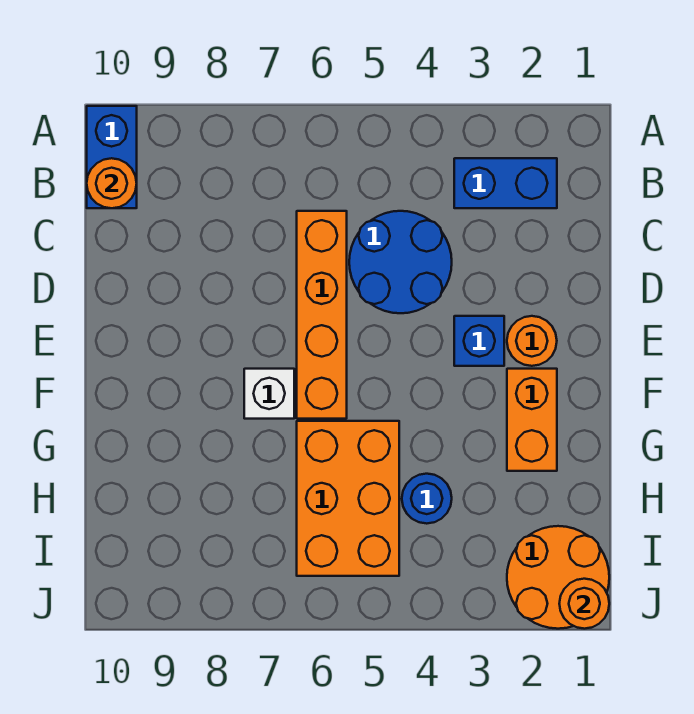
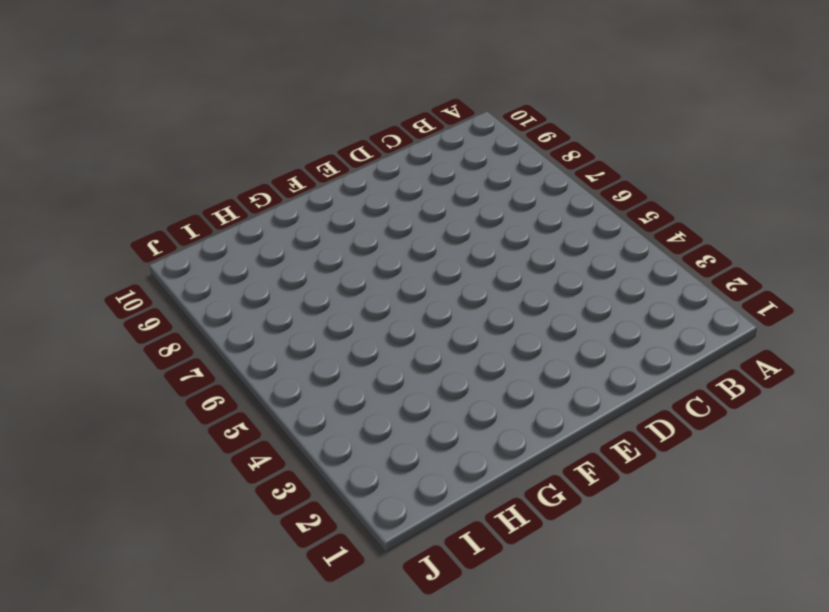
none -> blue brick A10:B10 level 1
none -> blue brick B2:B3 level 1
none -> blue round brick C4:D5 level 1

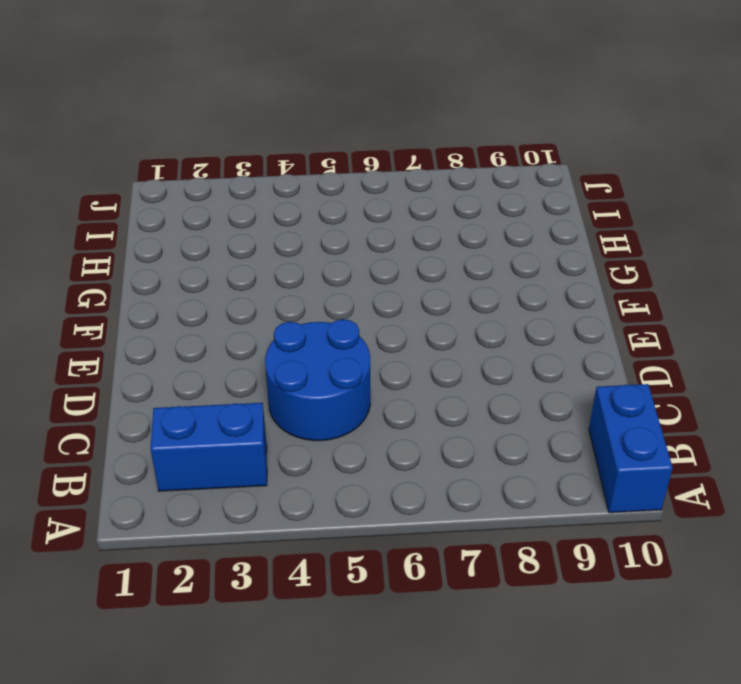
none -> orange brick C6:F6 level 1
none -> orange round brick E2 level 1
none -> blue brick E3 level 1

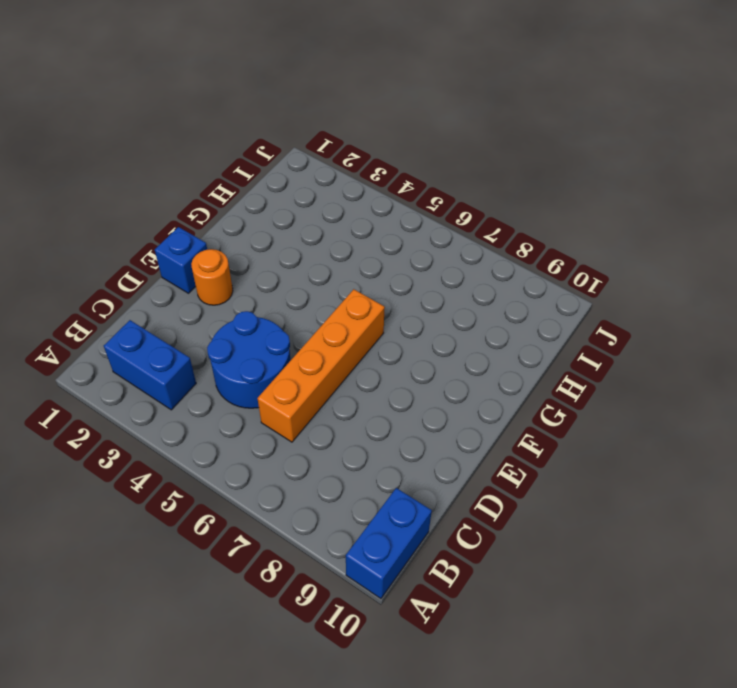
blue brick E1 level 1 -> blue brick E3 level 1
none -> orange brick F2:G2 level 1
none -> white brick F7 level 1
none -> orange brick G5:I6 level 1

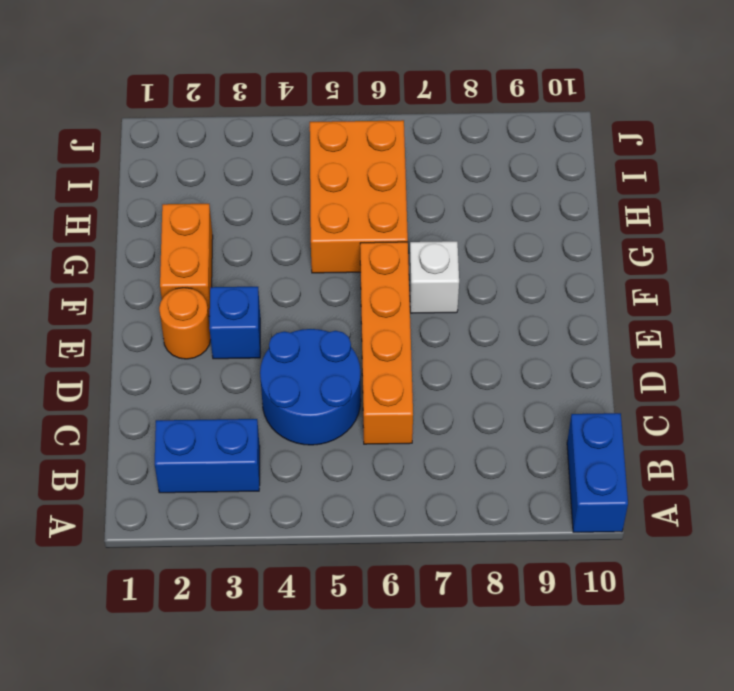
none -> blue round brick H4 level 1
none -> orange round brick I1:J2 level 1
none -> orange round brick B10 level 2

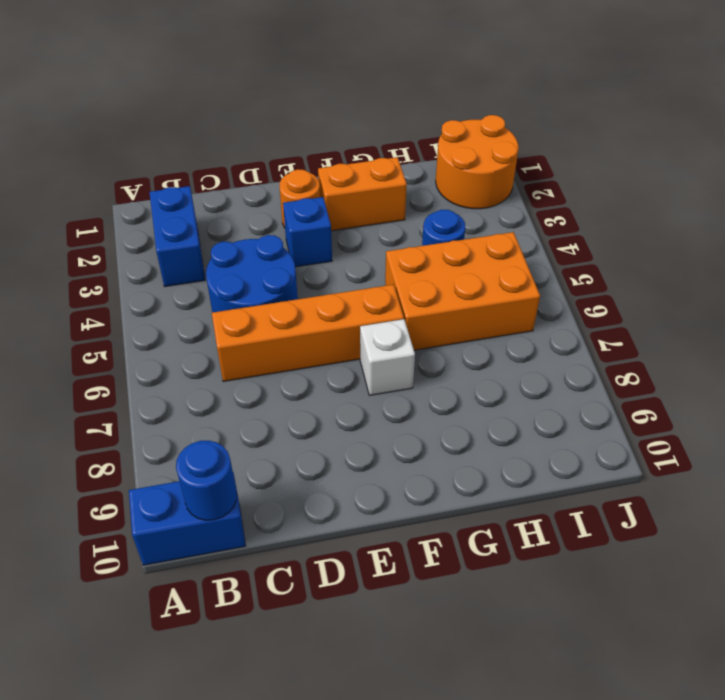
blue round brick B10 level 2 -> orange round brick B10 level 2
none -> orange round brick J1 level 2

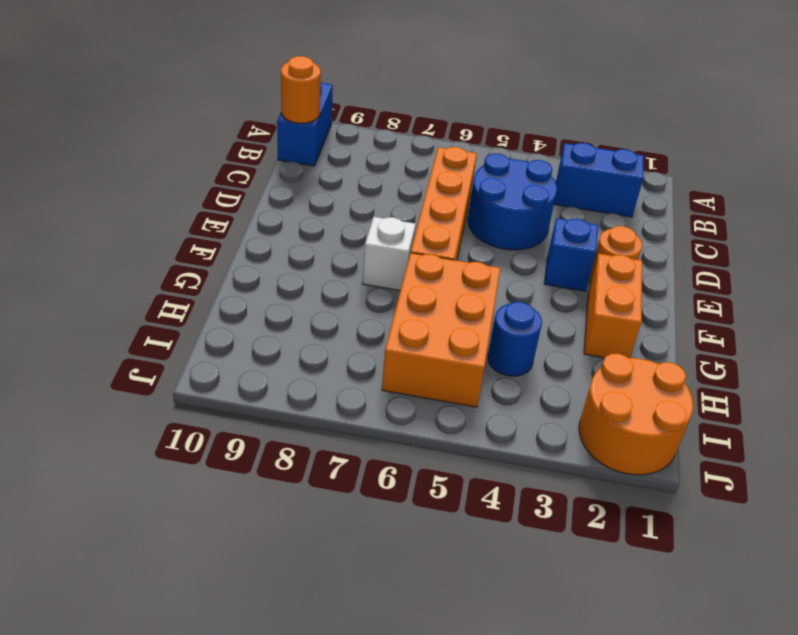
none -> orange round brick J1 level 2

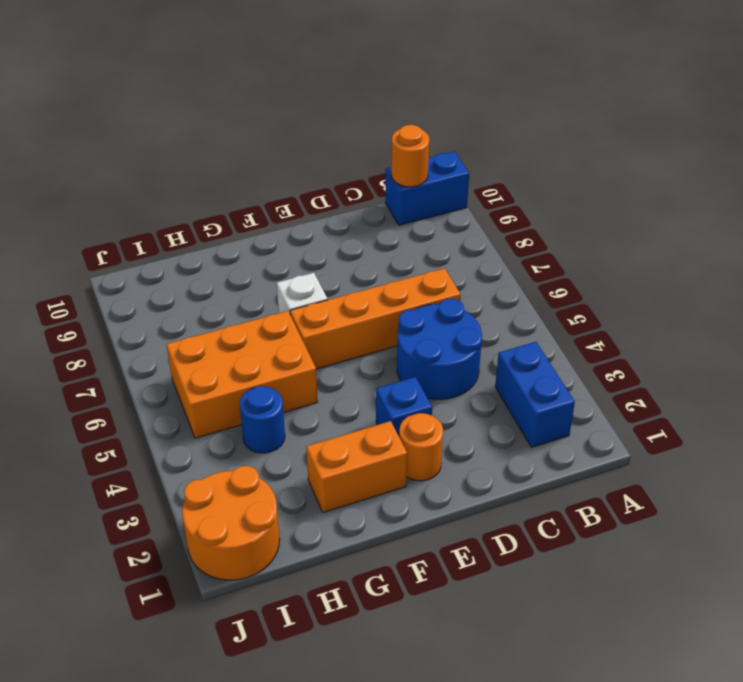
none -> orange round brick J1 level 2

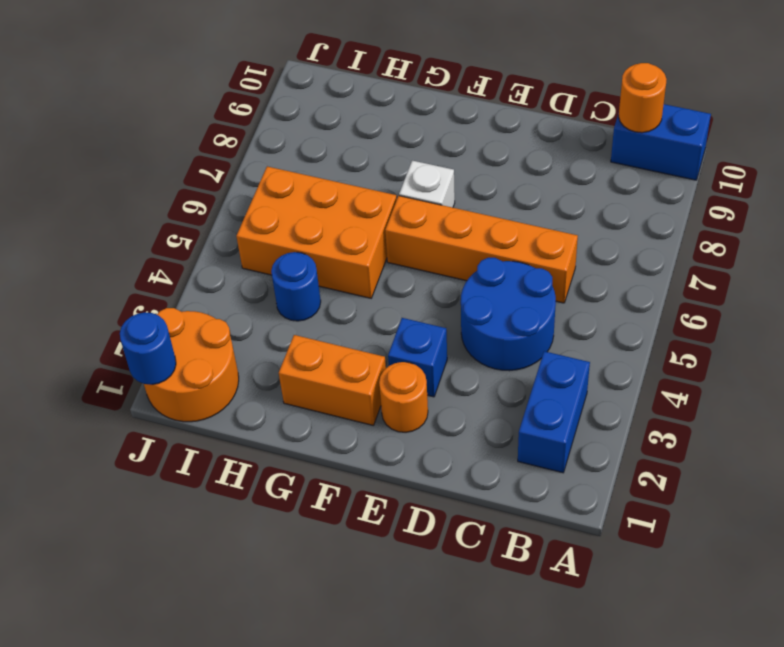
blue round brick J1 level 2 -> orange round brick J1 level 2

